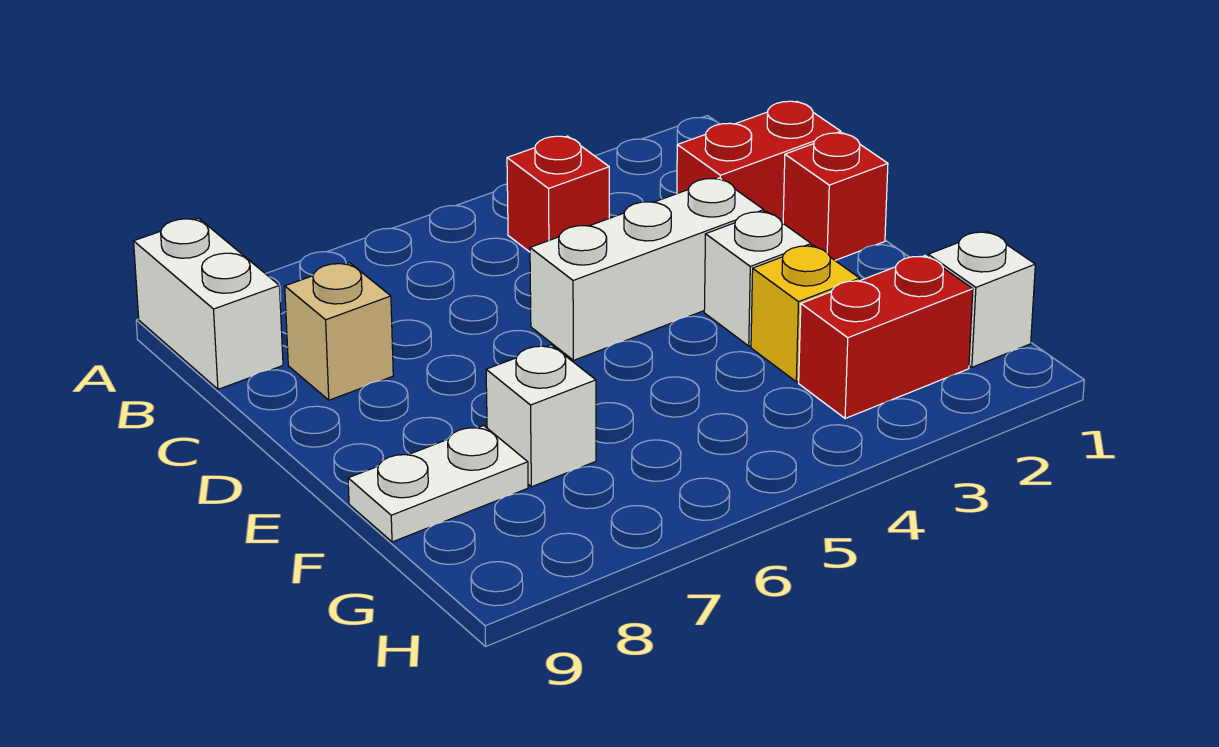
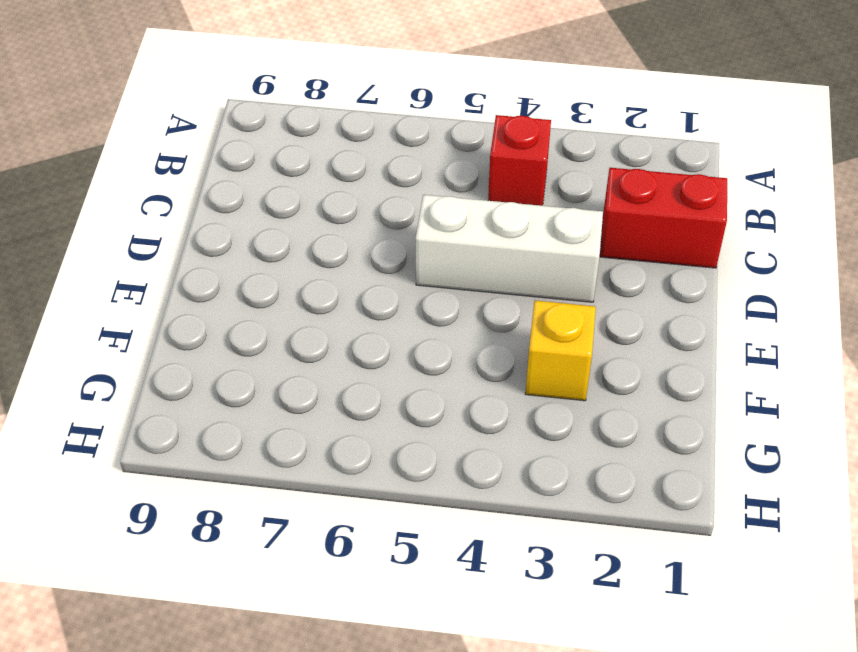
none -> white brick A9:B9 level 1
none -> tan brick C8 level 1
none -> red brick D1 level 1

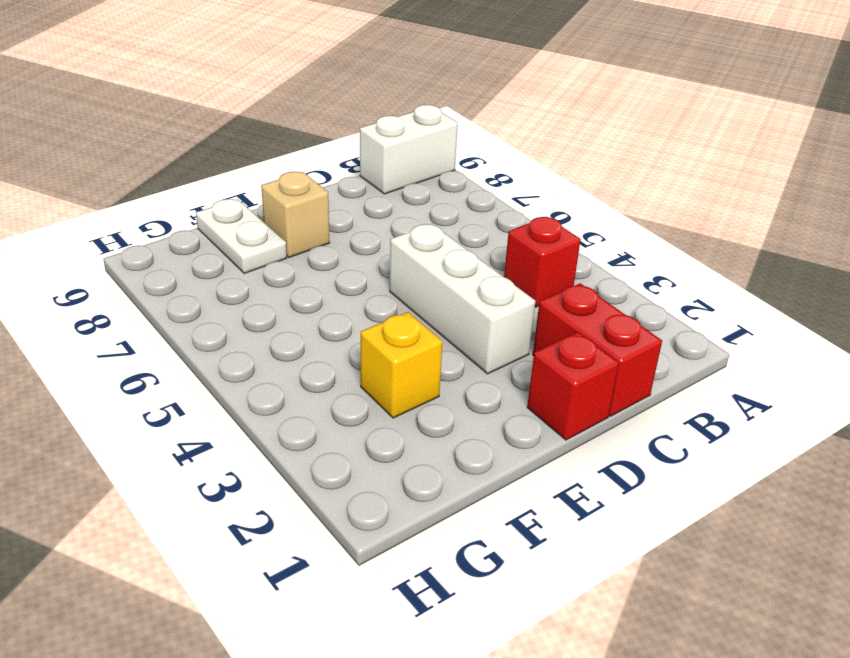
tan brick E8 level 1 -> tan brick C8 level 1
none -> white brick E3 level 1
none -> white brick F7 level 1
none -> white brick G1 level 1

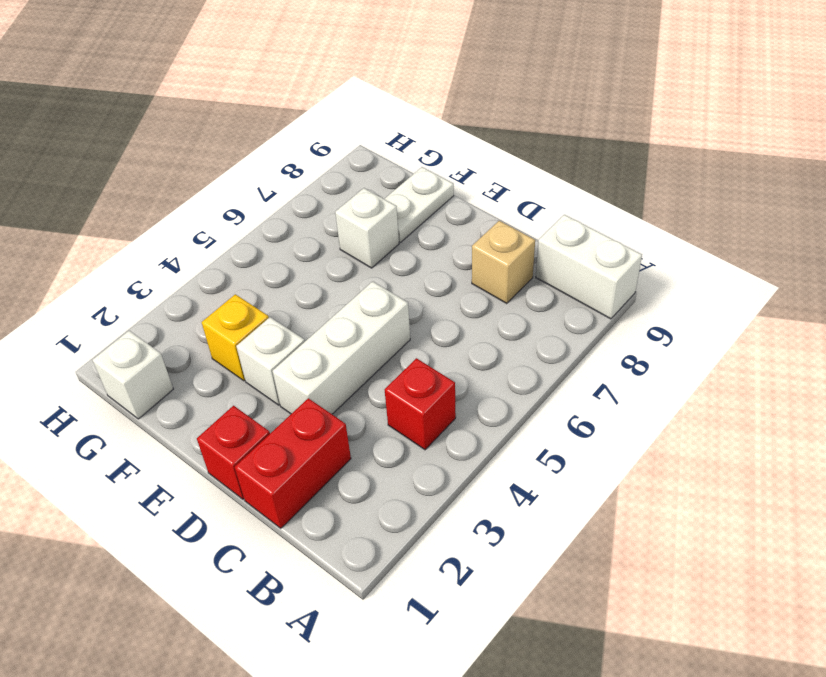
none -> red brick G2:G3 level 1

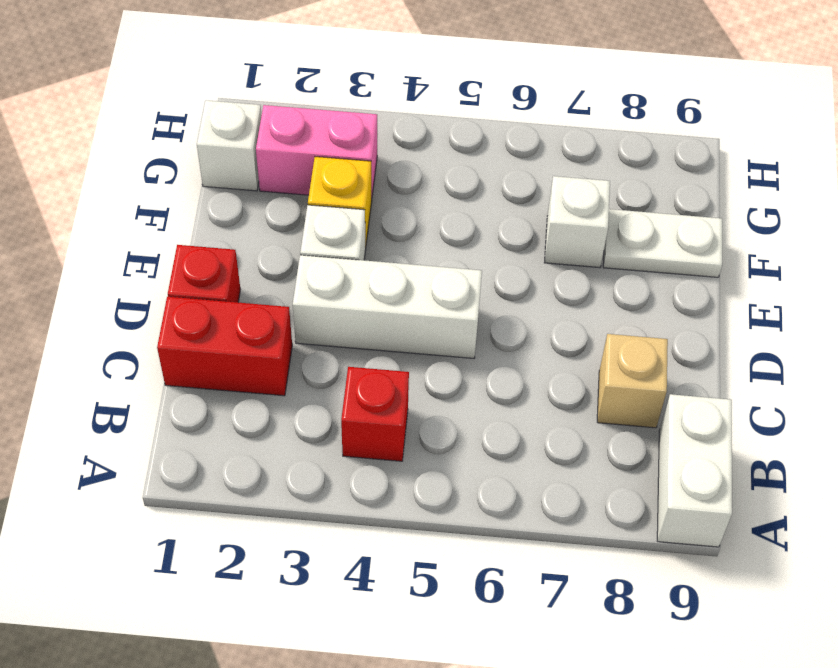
pink brick G2:G3 level 1 -> red brick G2:G3 level 1

